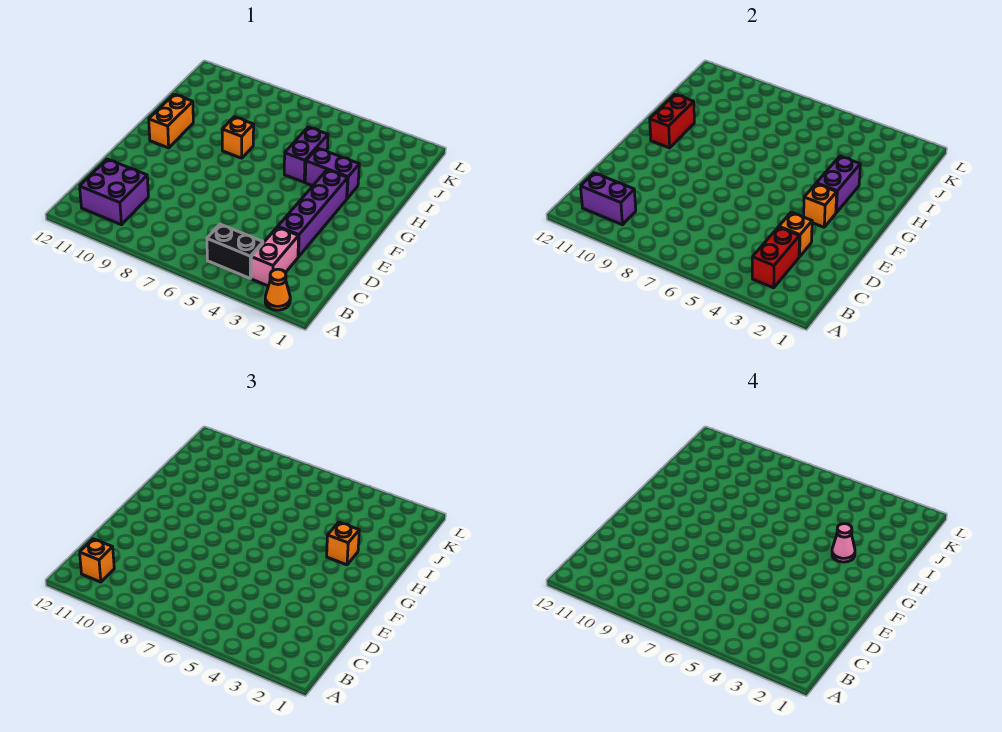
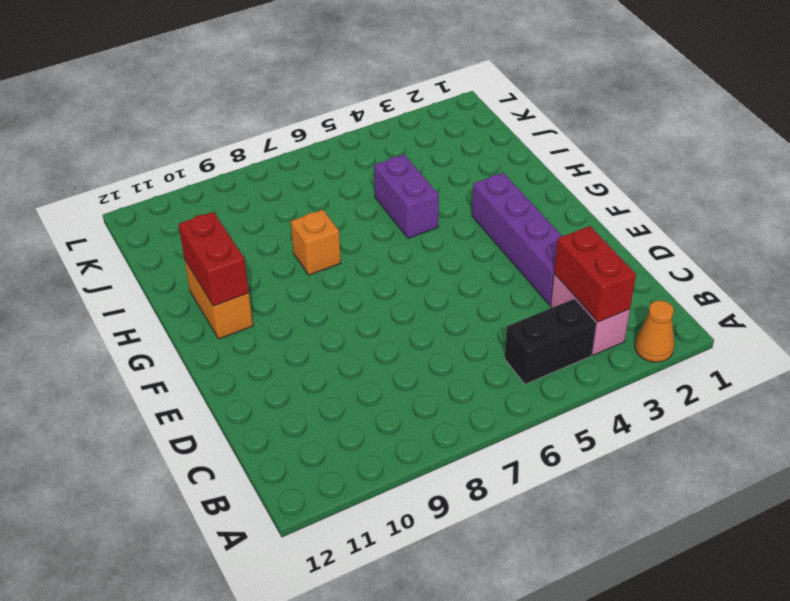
none -> purple brick B10:C11 level 1
none -> purple brick H3:H4 level 1
none -> purple brick B10:B11 level 2

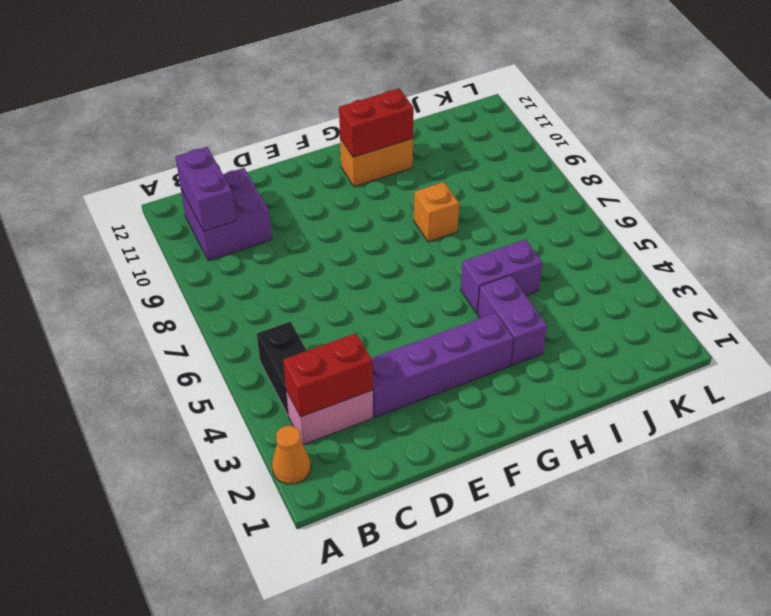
none -> orange brick D3 level 2
none -> orange brick F3 level 2
none -> purple brick G3:H3 level 2

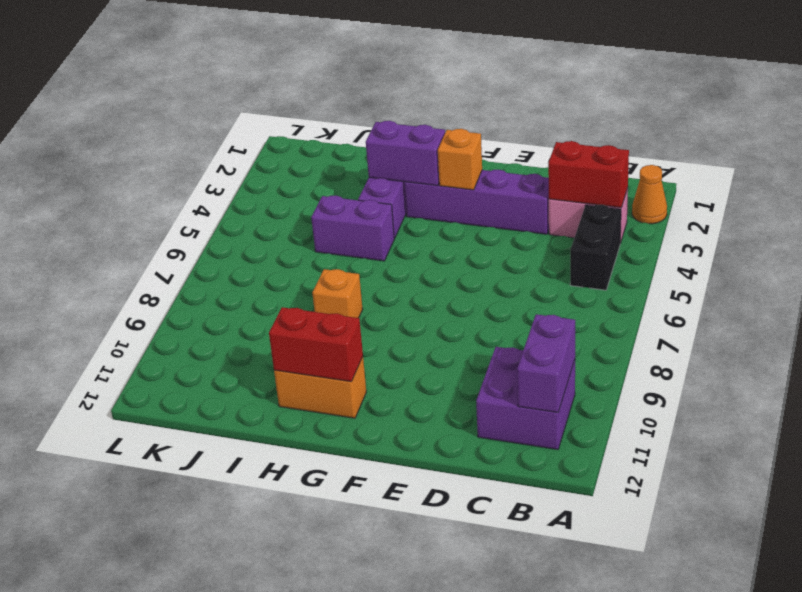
none -> orange brick D3 level 2
none -> orange brick B11 level 3
none -> orange brick H3 level 3

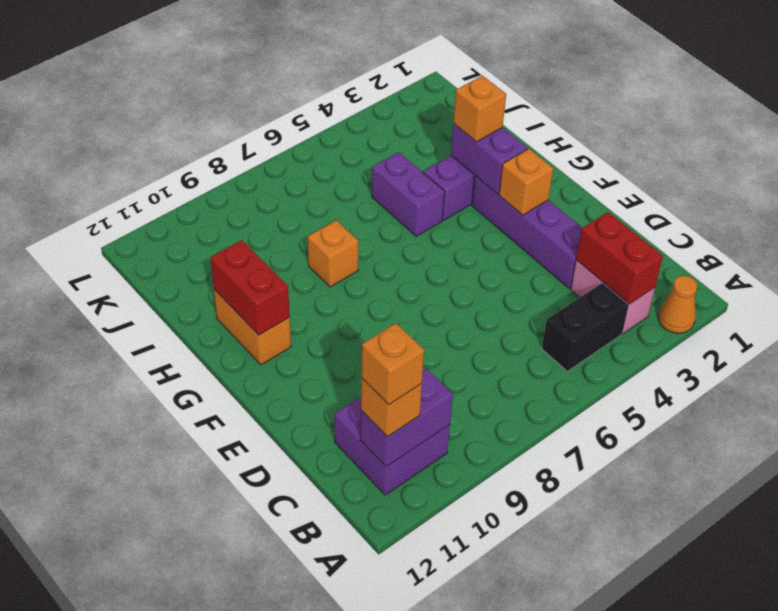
orange brick B11 level 4 -> orange brick D3 level 2
none -> pink cone H3 level 4

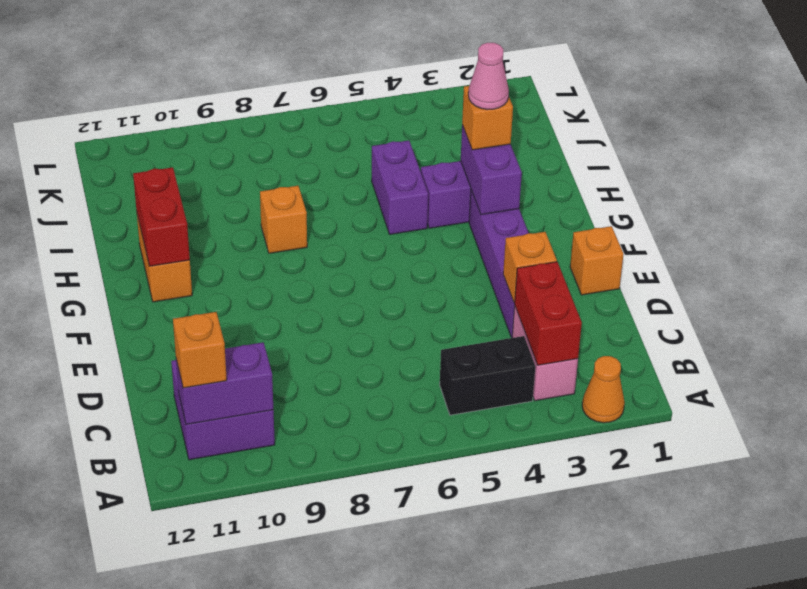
orange brick E1 level 1 -> orange brick F3 level 2

